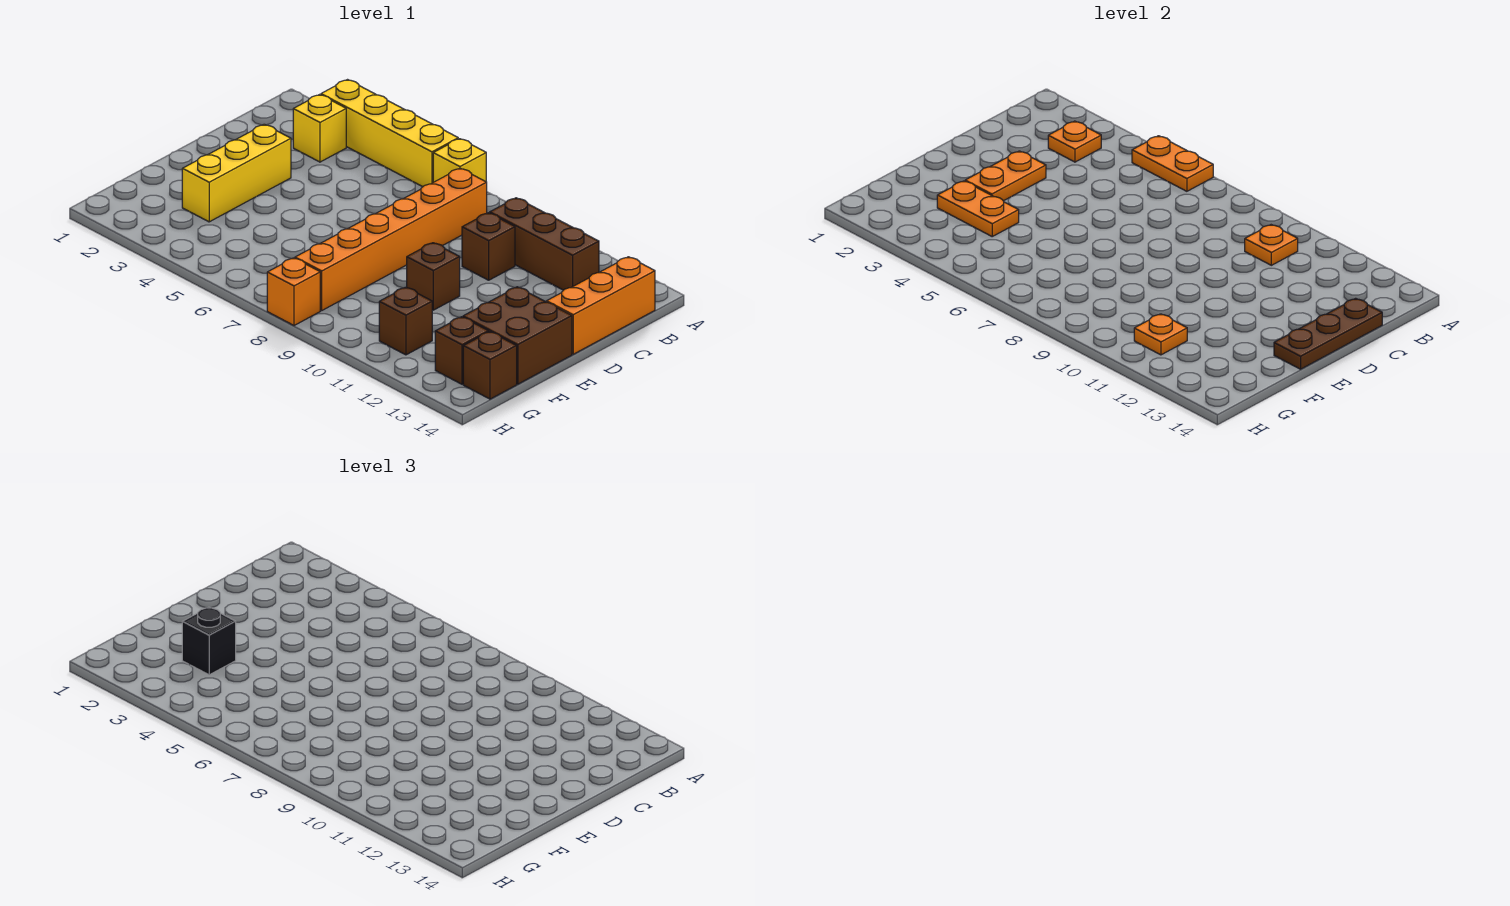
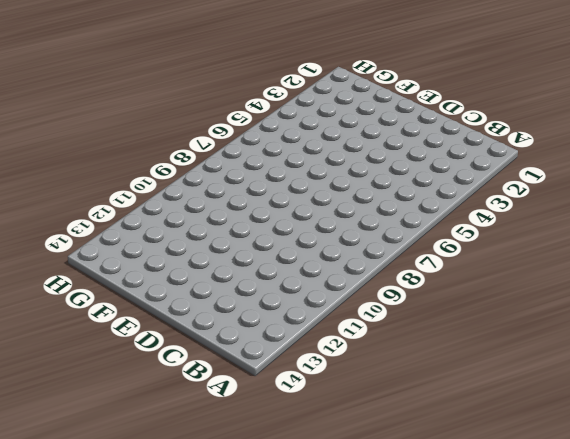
none -> yellow brick A3:A6 level 1
none -> yellow brick A7 level 1
none -> yellow brick B3 level 1

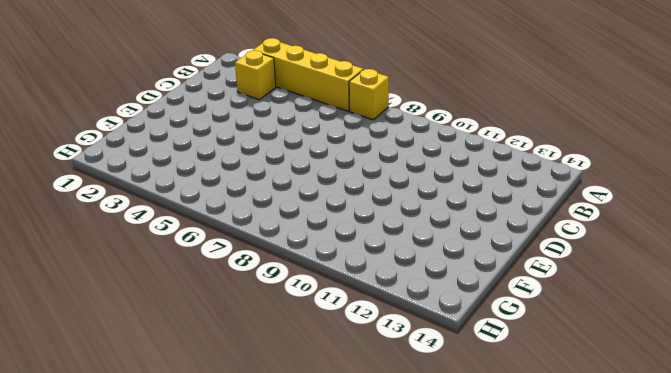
none -> orange brick B8:G8 level 1
none -> brown brick B10:B12 level 1
none -> orange brick B14:D14 level 1

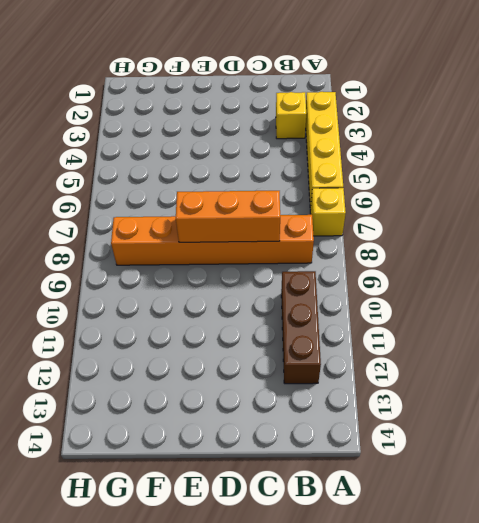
orange brick C8:E8 level 2 -> orange brick B14:D14 level 1
none -> brown brick C10 level 1
none -> yellow brick D3:F3 level 1
none -> brown brick E10 level 1

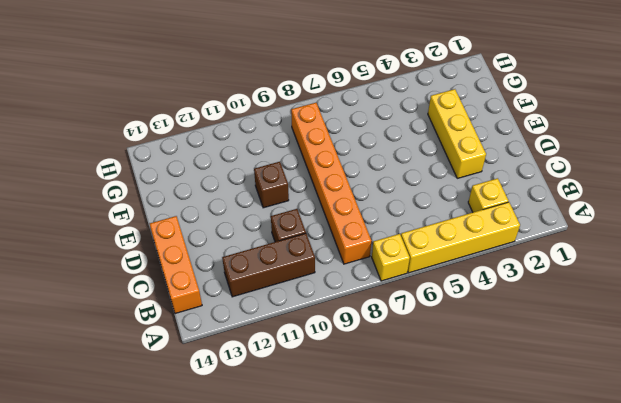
none -> brown brick E13:F14 level 1
none -> brown brick G11 level 1
none -> brown brick G13 level 1

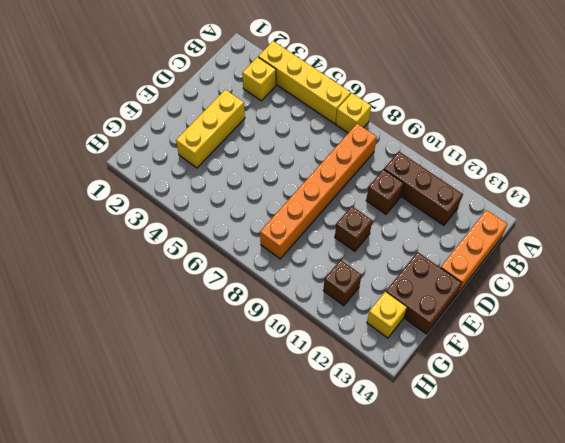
yellow brick G13 level 1 -> brown brick G13 level 1
none -> brown brick G14 level 1
none -> orange brick H8 level 1
none -> orange plate A5:A6 level 2

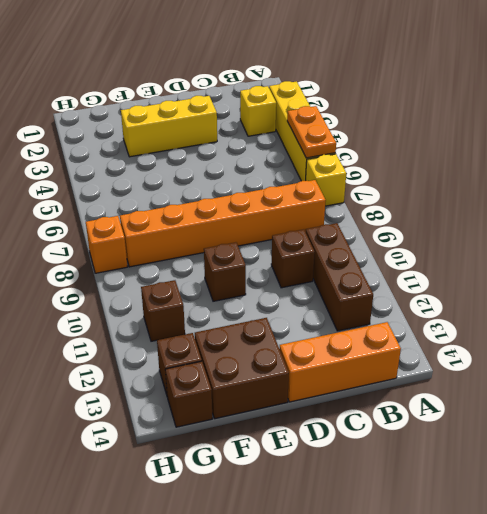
none -> orange plate B3 level 2
none -> orange plate B10 level 2
none -> brown plate C14:E14 level 2

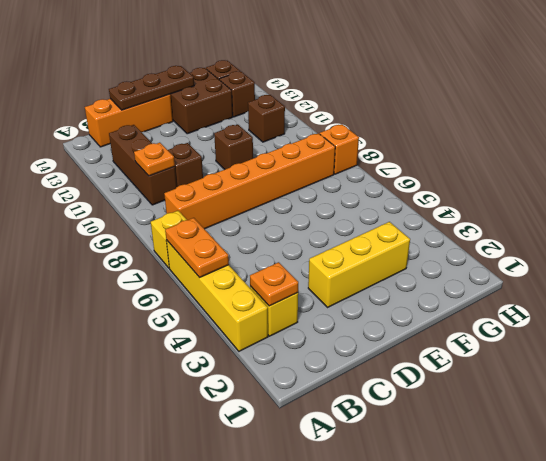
none -> orange plate D3:E3 level 2
none -> orange plate F3:F4 level 2
none -> orange plate G11 level 2

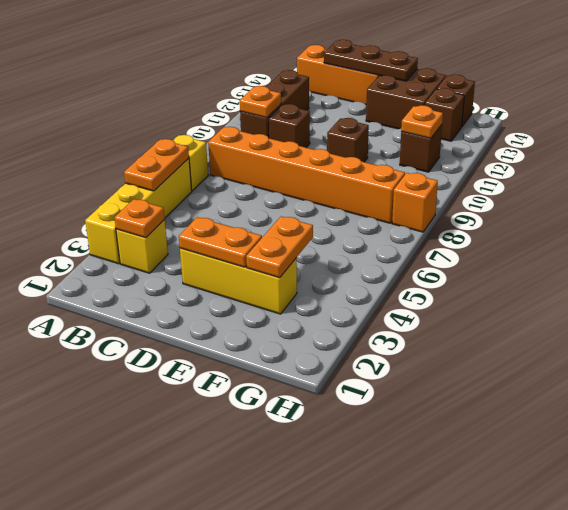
none -> black brick F3 level 3

